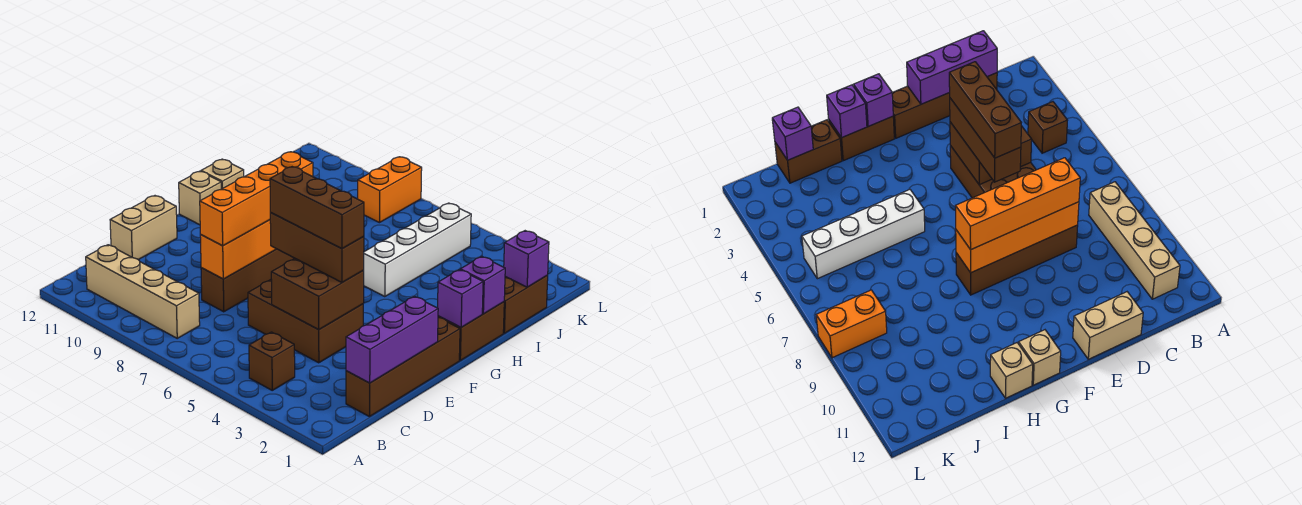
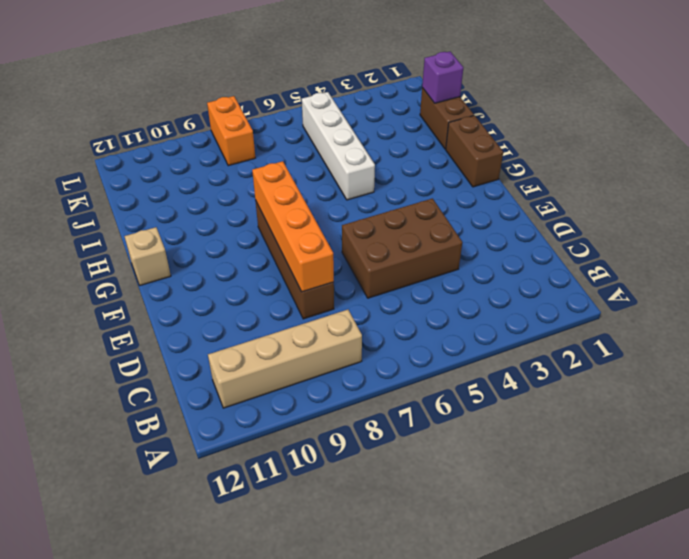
none -> brown brick B4 level 1
none -> brown brick C1:F1 level 1
none -> tan brick D12:E12 level 1

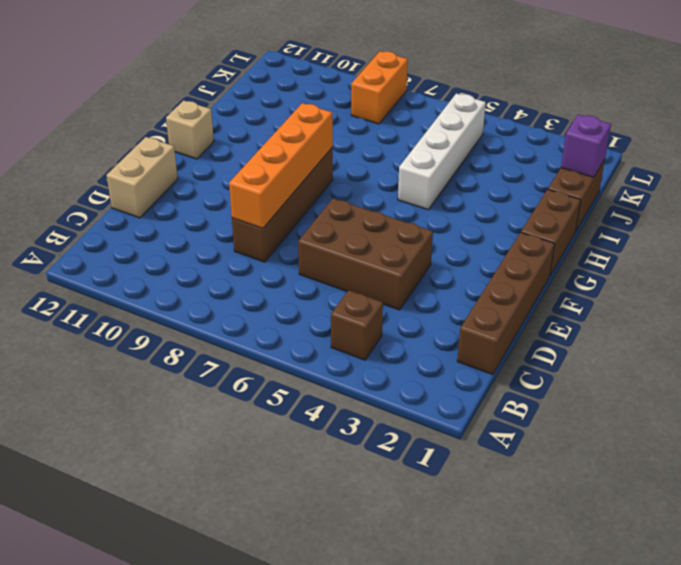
none -> tan brick B8:B11 level 1
none -> tan brick H12 level 1
none -> purple brick C1:E1 level 2

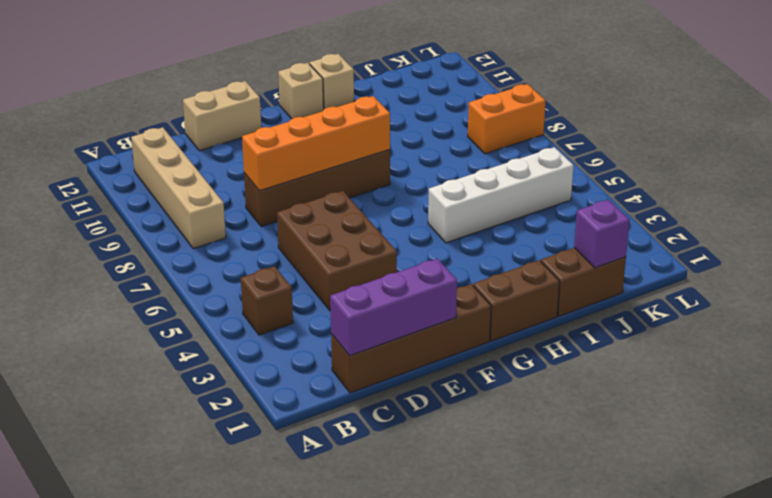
none -> brown brick D4:E5 level 2
none -> purple brick G1 level 2
none -> purple brick H1 level 2

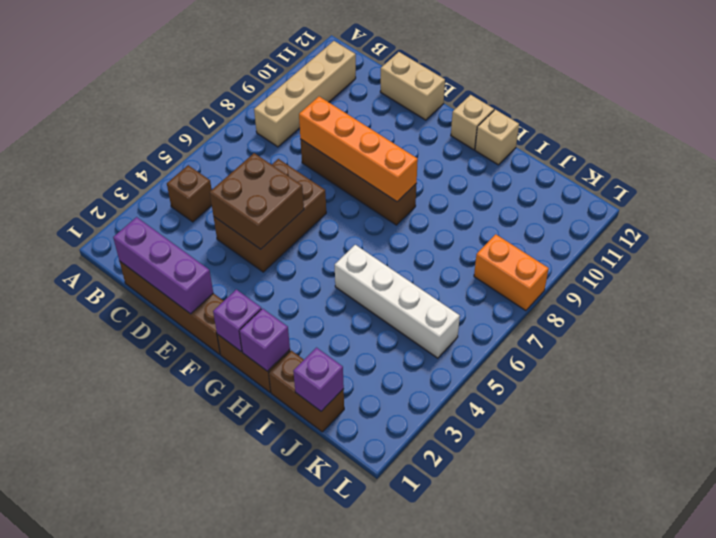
none -> orange brick D8:G8 level 3
none -> brown brick E4:E6 level 3
none -> brown brick E4:E6 level 4

